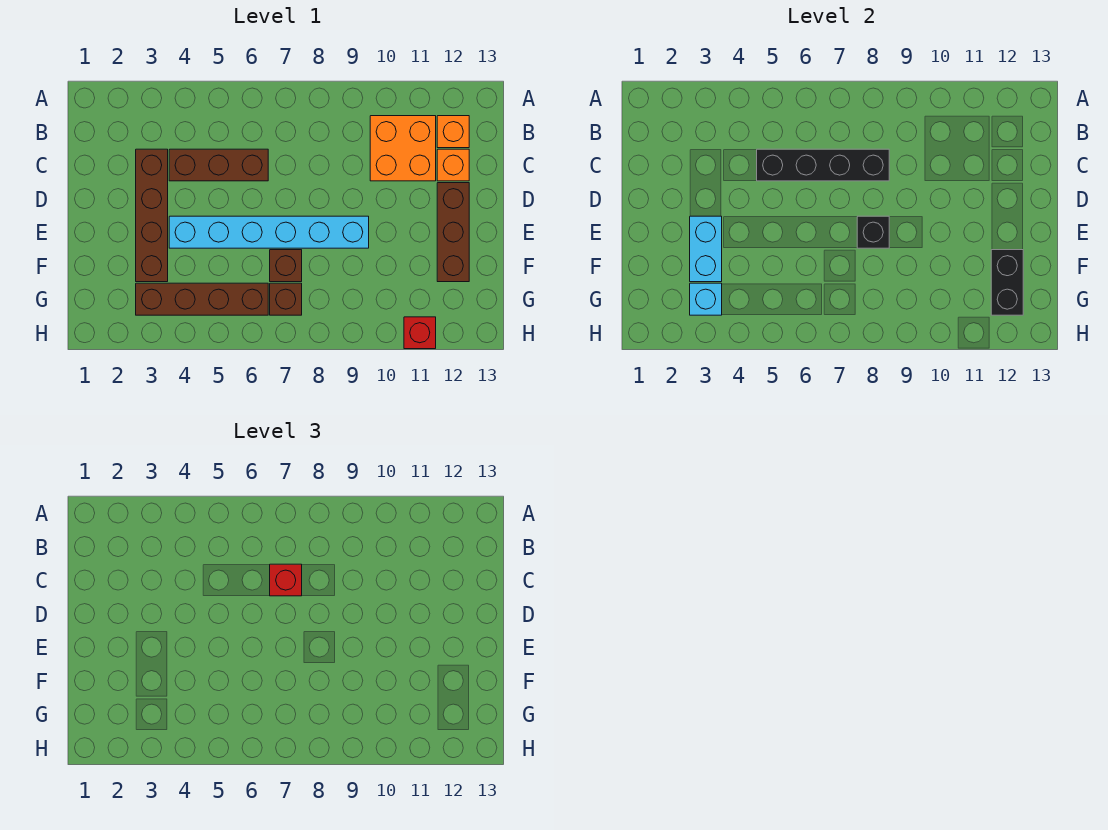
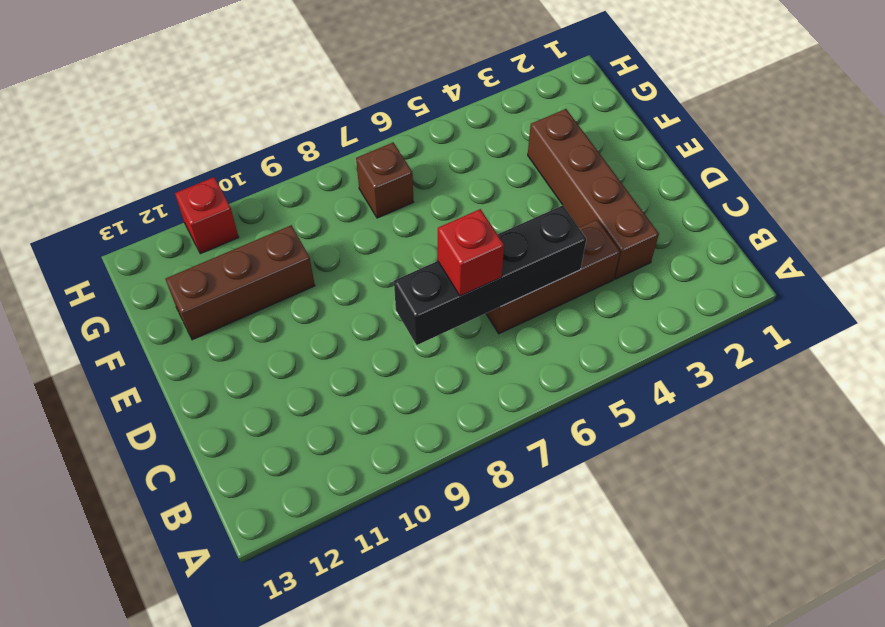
brown brick F10:F12 level 1 -> brown brick D12:F12 level 1
none -> orange brick B10:C11 level 1
none -> orange brick B12 level 1
none -> orange brick C12 level 1

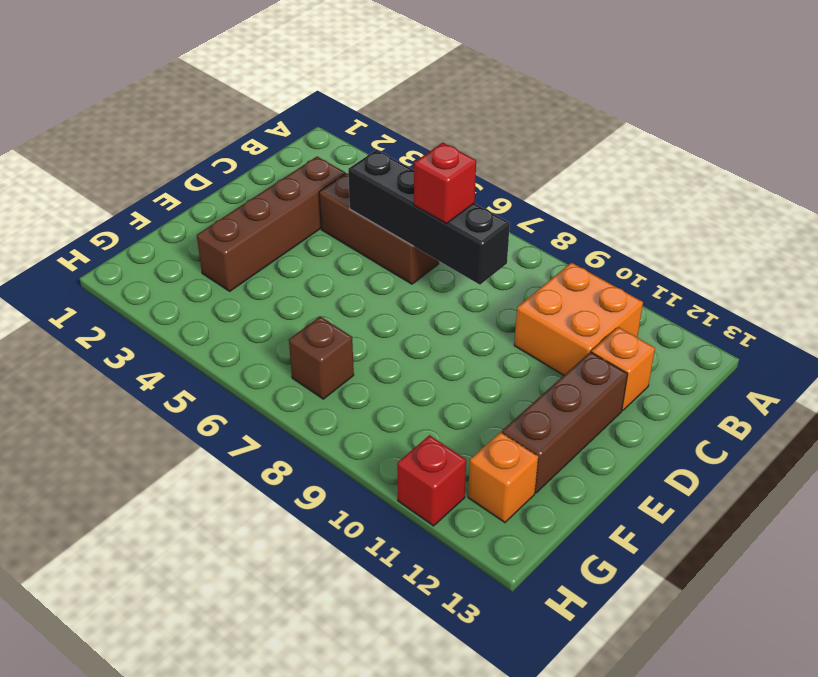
orange brick G12 level 1 -> orange brick B12 level 1
none -> cyan brick E4:E9 level 1
none -> brown brick F7 level 1
none -> brown brick G3:G6 level 1

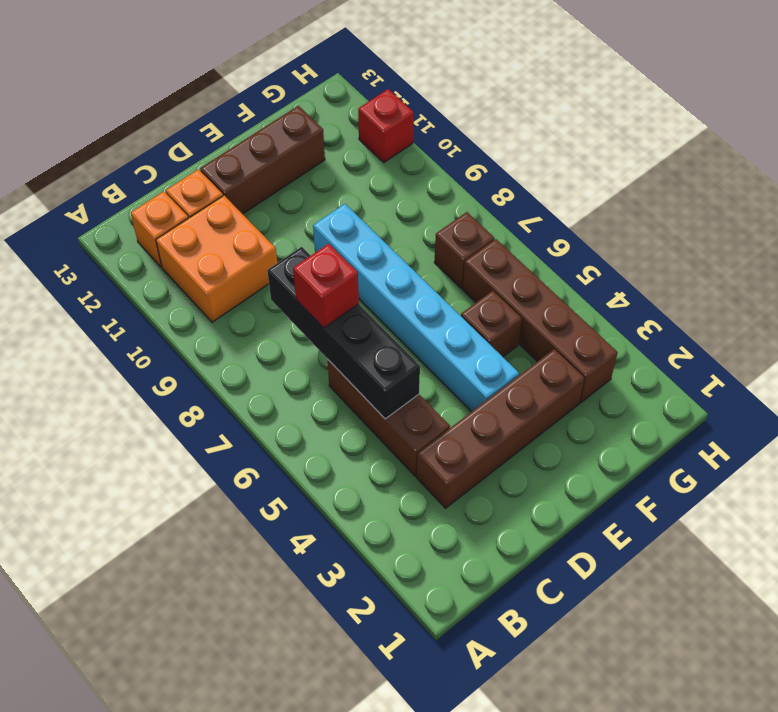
brown brick F5 level 1 -> brown brick F7 level 1
none -> cyan brick E3:F3 level 2
none -> black brick E8 level 2
none -> black brick F12:G12 level 2

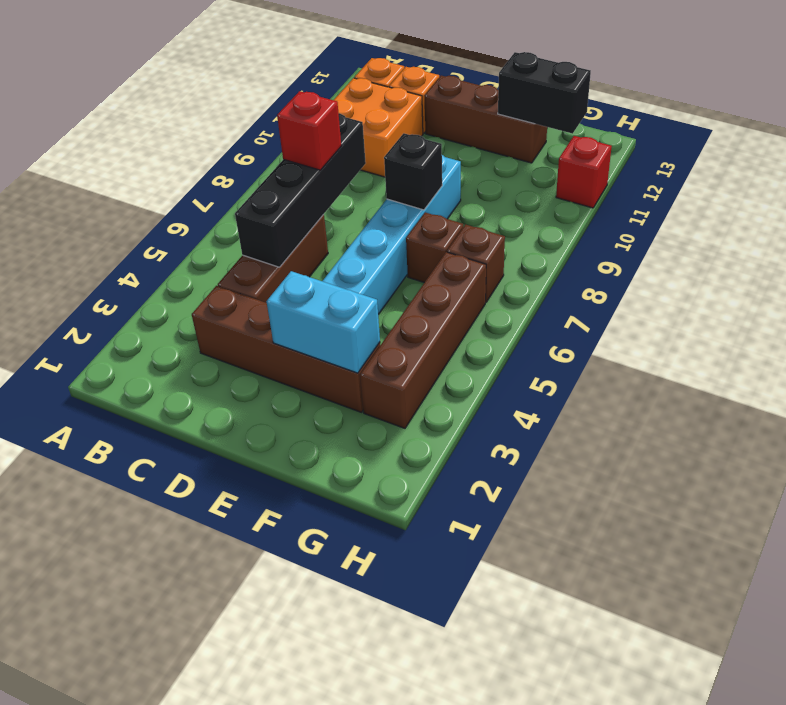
none -> cyan brick G3 level 2

